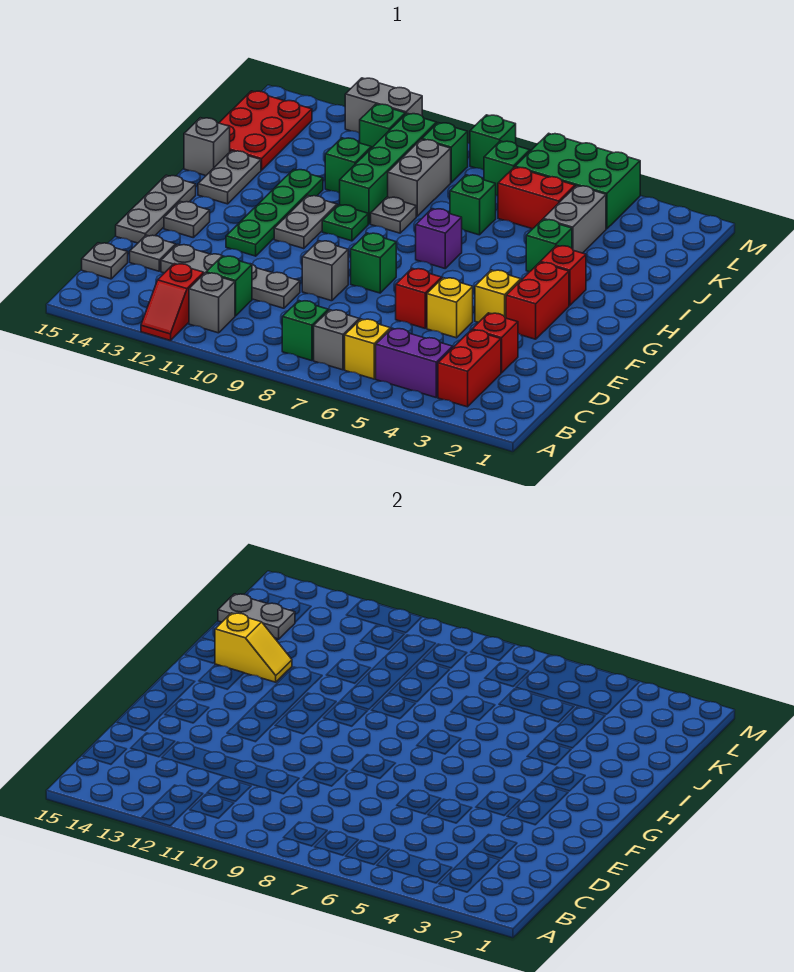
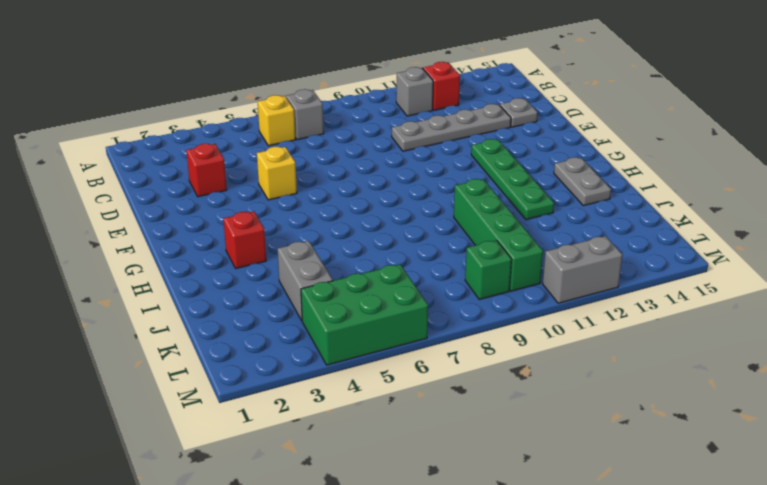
none -> red brick B3:C3 level 1
none -> purple brick B4:B5 level 1
none -> green brick B8 level 1
none -> green brick C11 level 1

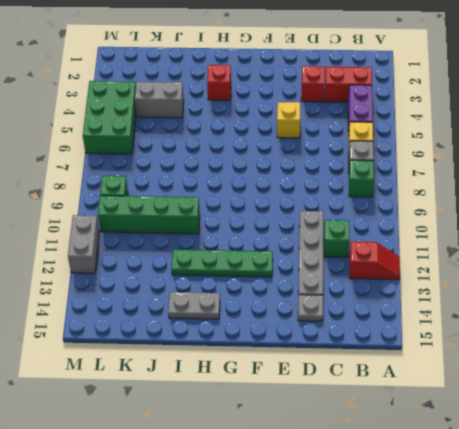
none -> grey brick B11 level 1
none -> grey plate C15 level 1
none -> red brick E6 level 1
none -> grey brick E9 level 1

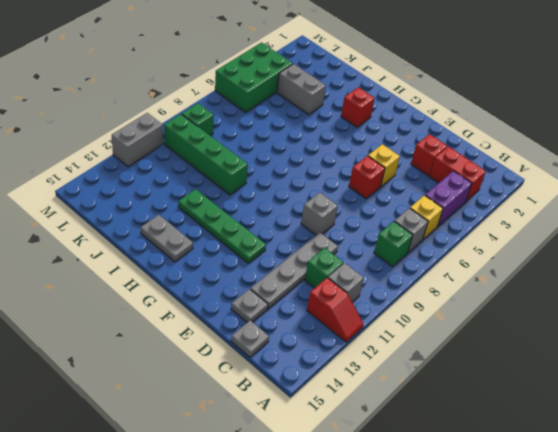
none -> grey plate E15:G15 level 1
none -> red brick F3:G3 level 1
none -> yellow brick F4 level 1
none -> green brick F8 level 1

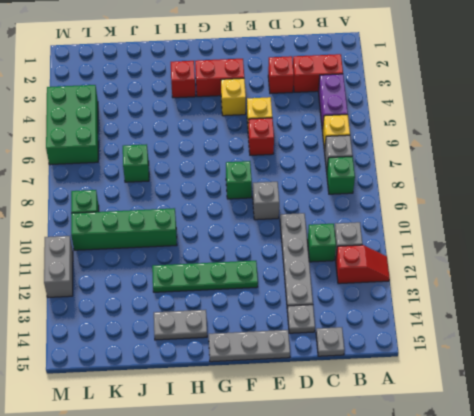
none -> grey plate F14 level 1
none -> grey plate G11:H11 level 1
none -> purple brick H7 level 1
none -> green plate H10 level 1

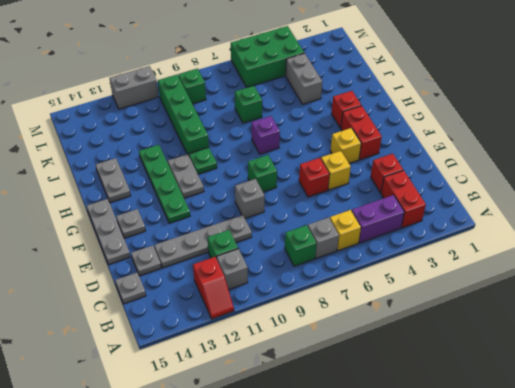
none -> green brick I4 level 1
none -> grey plate I9 level 1
none -> grey brick I15 level 1
none -> grey brick J9:K9 level 1

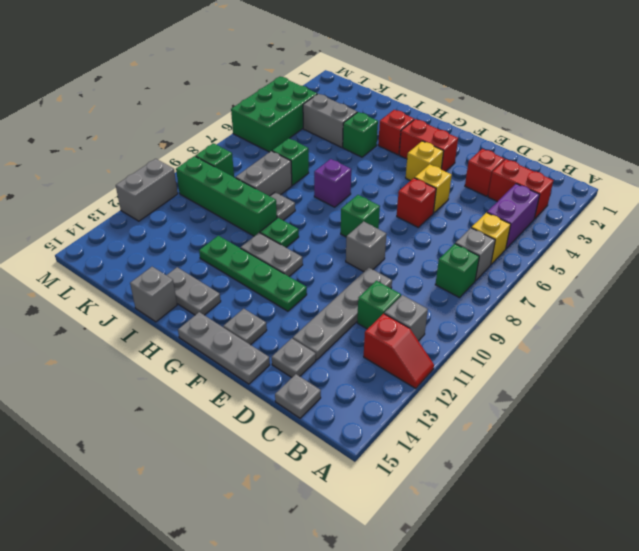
grey brick J8:J9 level 1 -> grey brick J9:K9 level 1
none -> green brick J11 level 1
none -> red plate J14:L15 level 1
none -> red brick K5:K6 level 1
none -> green brick L7 level 1

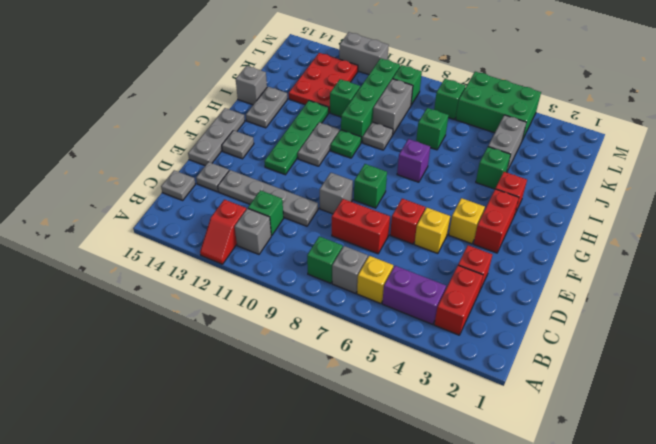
red brick D7:D8 level 1 -> red brick K5:K6 level 1
red plate J12:L13 level 1 -> red plate J14:L15 level 1
none -> green brick L11 level 1
none -> green brick M8 level 1
none -> yellow slope I13:I14 level 2 top 14
none -> grey plate K14:K15 level 2

